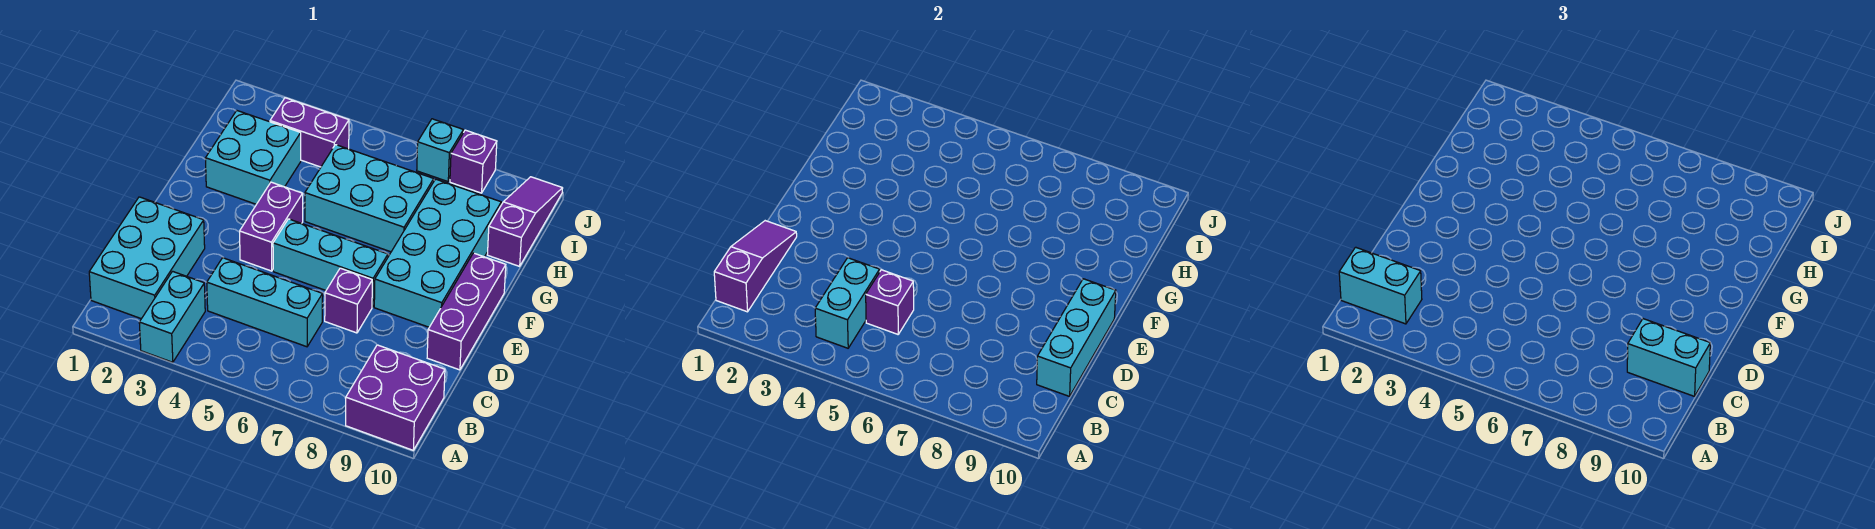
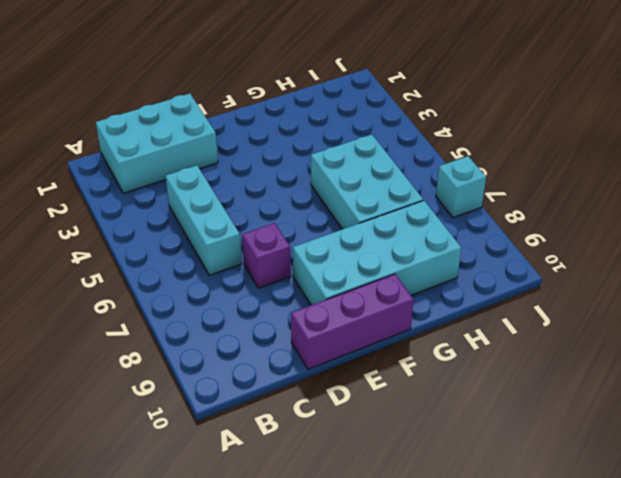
none -> cyan brick A3:B3 level 1
none -> purple brick A9:B10 level 1
none -> purple brick E4:F4 level 1

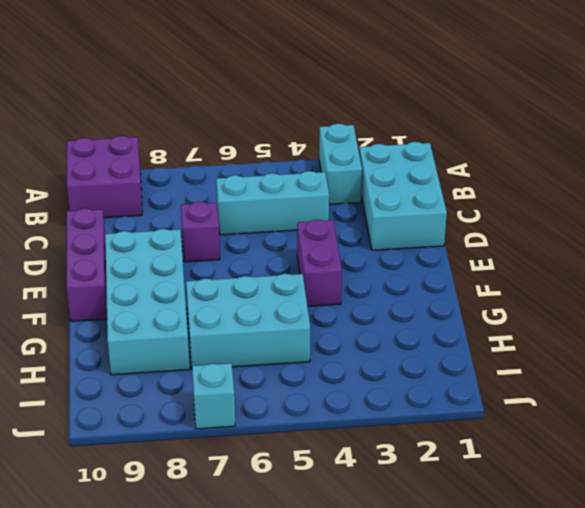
none -> cyan brick E5:E7 level 1
none -> cyan brick G2:H3 level 1
none -> purple slope H10:J10 level 1 top H

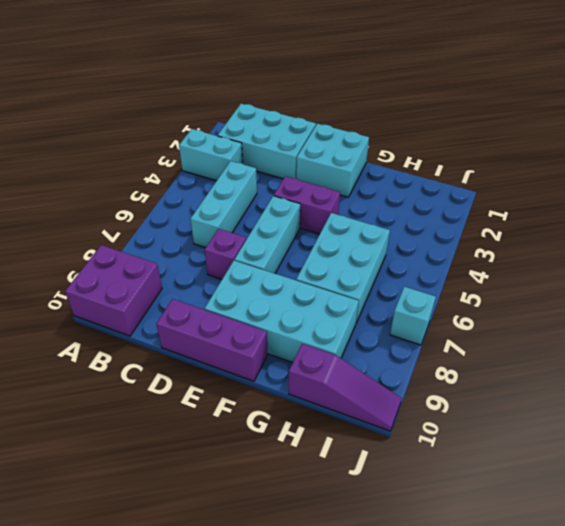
cyan brick E1:F2 level 1 -> cyan brick G2:H3 level 1
none -> purple brick I3:I4 level 1
none -> purple brick J8 level 1
none -> purple slope B1:D1 level 2 top B

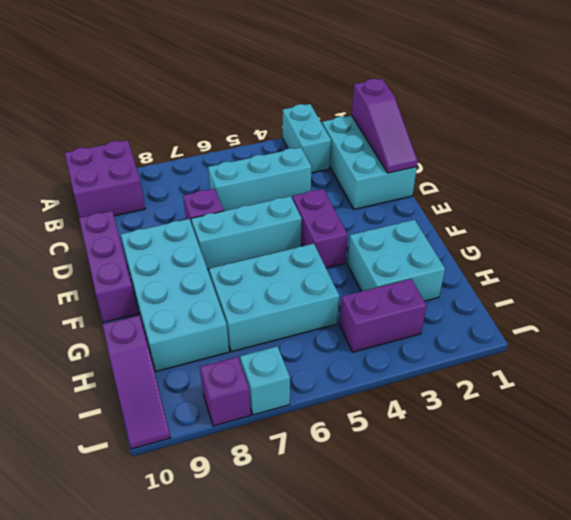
none -> cyan brick B4:C4 level 2
none -> purple brick C5 level 2
none -> cyan brick C10:E10 level 2

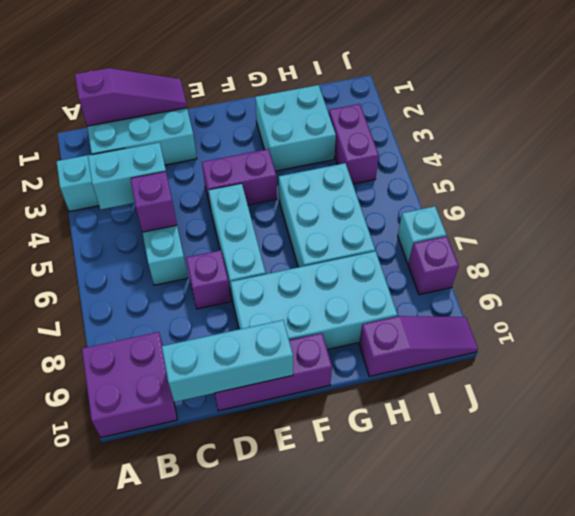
none -> cyan brick B1:B2 level 3
none -> cyan brick C9:C10 level 3

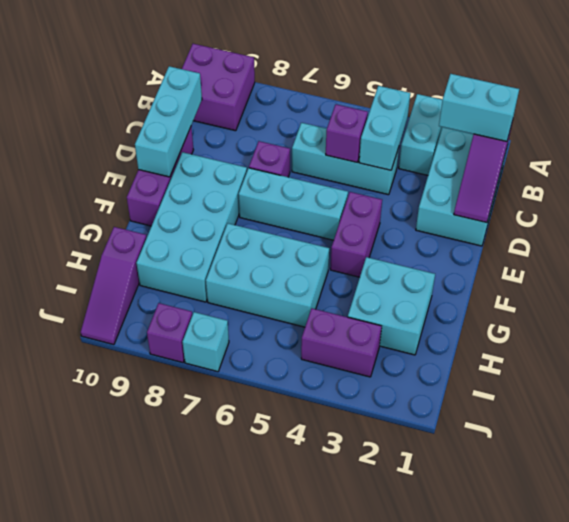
none -> cyan brick C9:C10 level 3

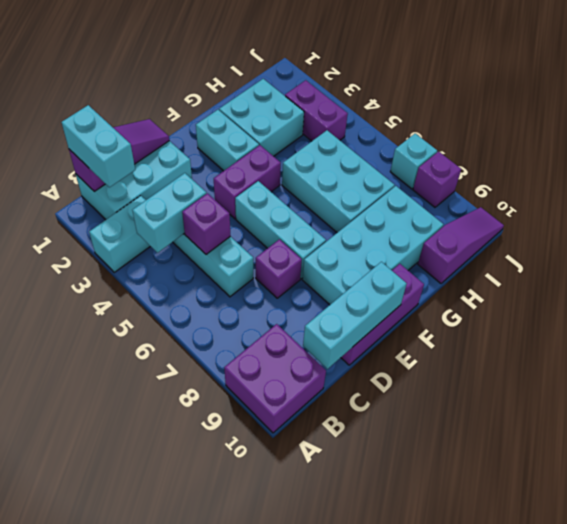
cyan brick F2:F3 level 1 -> cyan brick C9:C10 level 3

